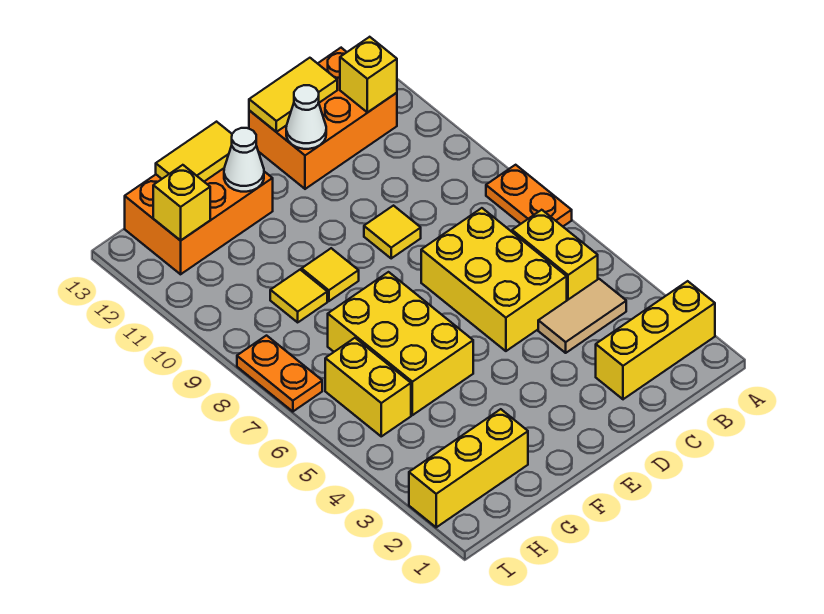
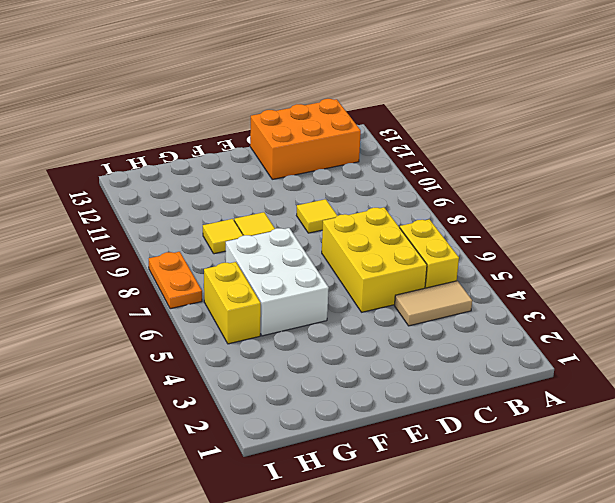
white brick F5:G7 level 1 -> yellow brick F5:G7 level 1
none -> yellow brick A2:C2 level 1
none -> orange plate A7:A8 level 1
none -> orange brick F12:H13 level 1

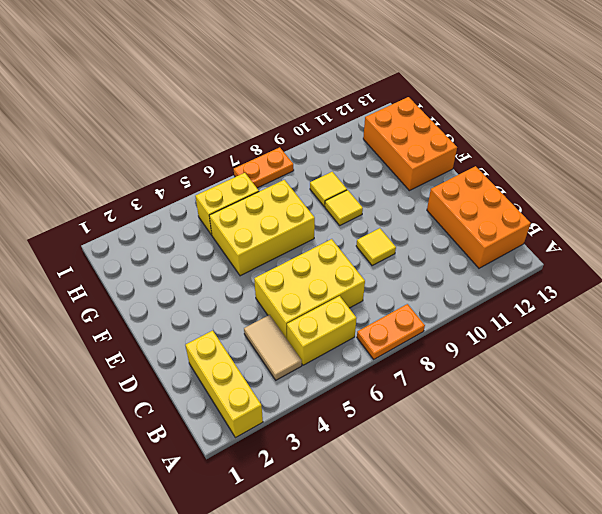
none -> yellow brick G2:I2 level 1
none -> yellow brick B12 level 2
none -> yellow tile C13:D13 level 2

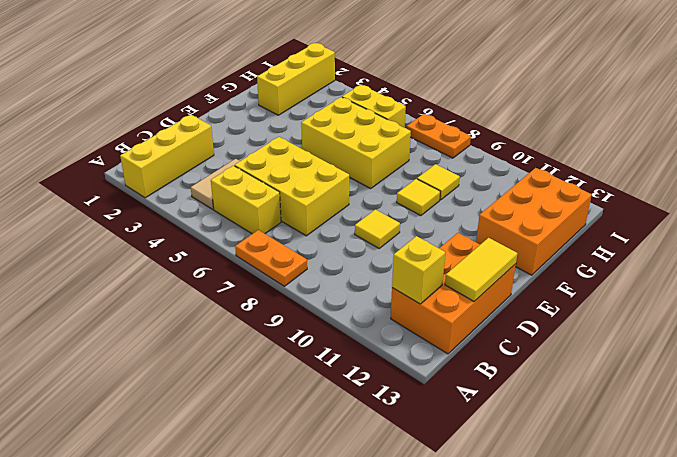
none -> white cone D12 level 2
none -> white cone F12 level 2
none -> yellow tile F13:G13 level 2

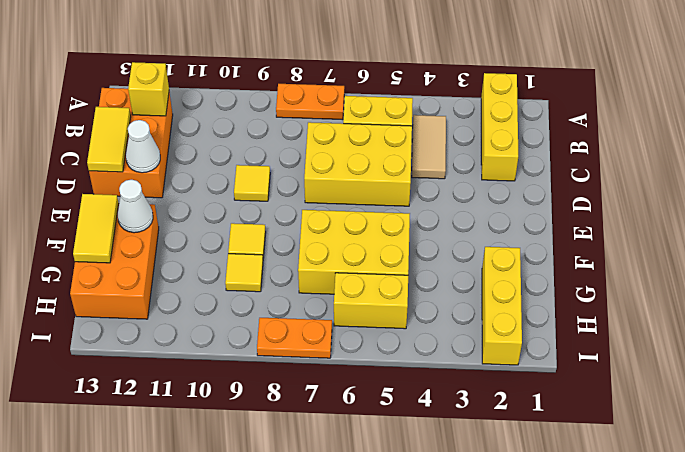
none -> yellow brick H12 level 2

